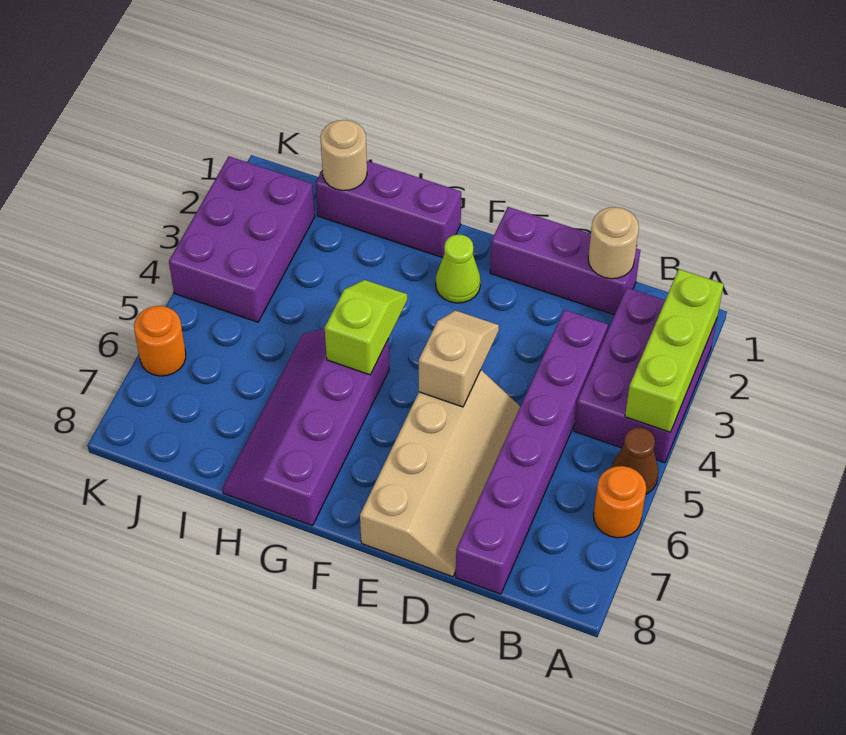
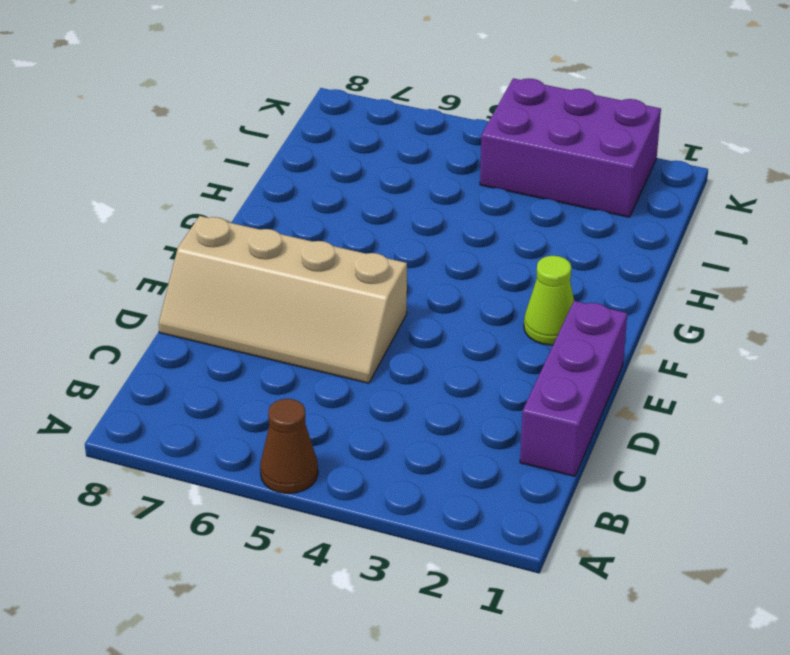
none -> purple brick A2:B4 level 1
none -> orange round brick A6 level 1
none -> purple brick C3:C8 level 1

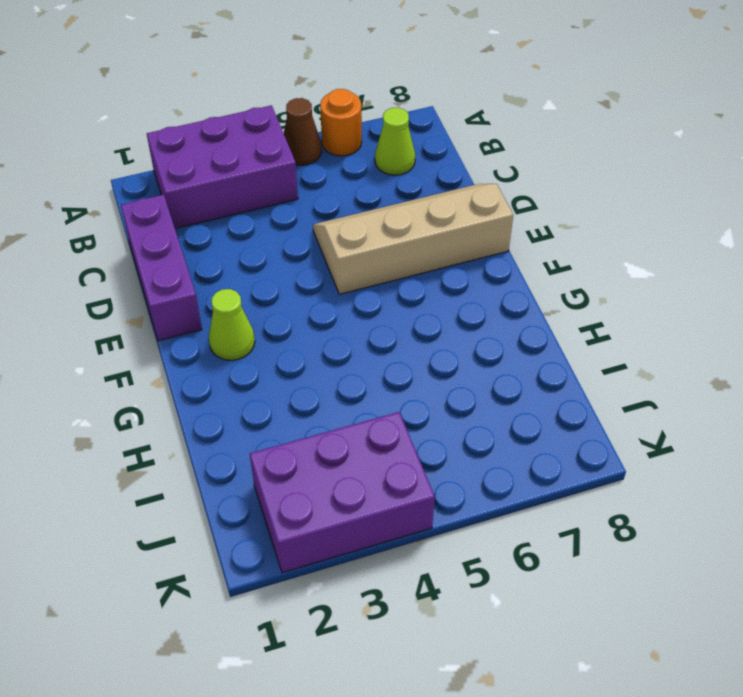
lime cone B7 level 1 -> none
none -> purple brick C3:C8 level 1
none -> purple brick G1:I1 level 1
none -> purple slope G5:H8 level 1 top G

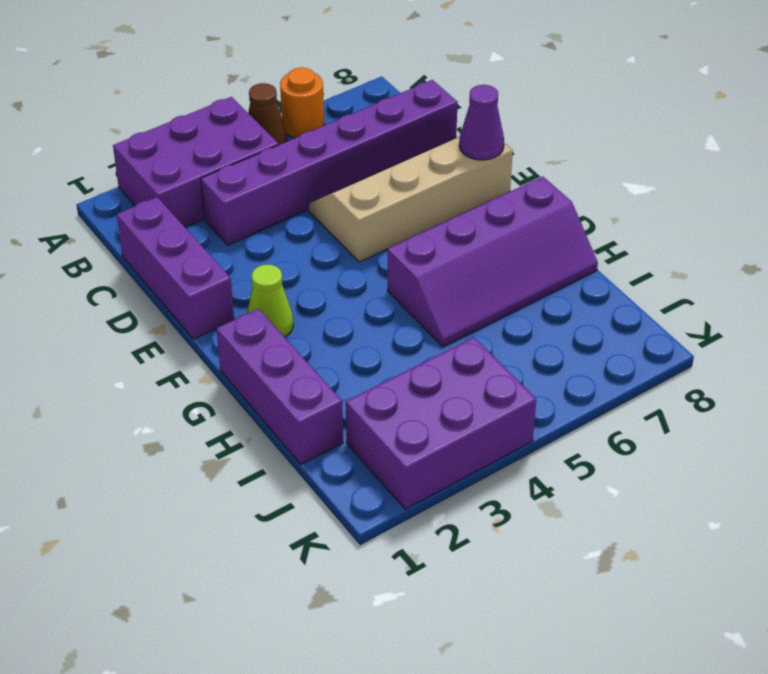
purple cone E8 level 2 -> none
none -> orange round brick K6 level 1
none -> lime brick A2:A4 level 2
none -> tan round brick C1 level 2

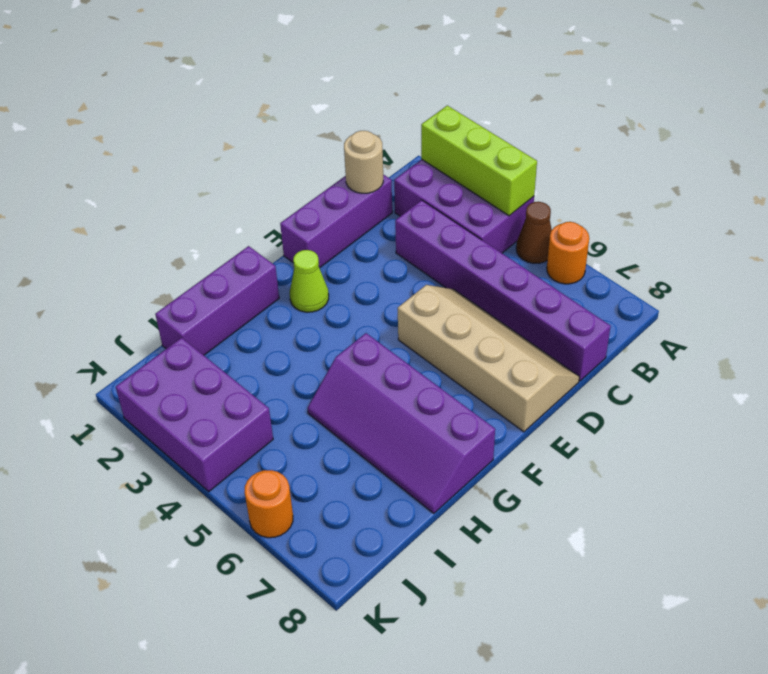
none -> tan slope E4:E5 level 2 top 5
none -> lime slope G4:G5 level 2 top 5
none -> tan round brick I1 level 2

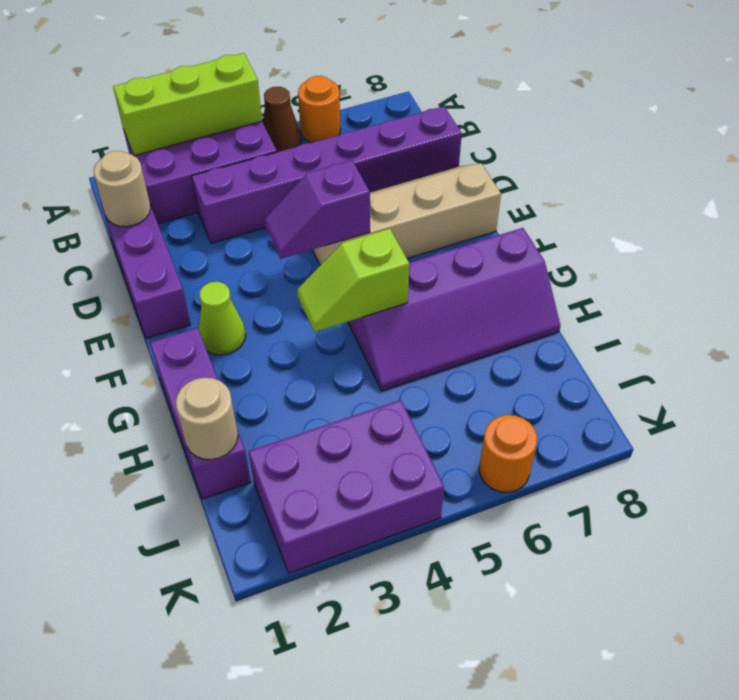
purple slope E4:E5 level 2 top 5 -> tan slope E4:E5 level 2 top 5

